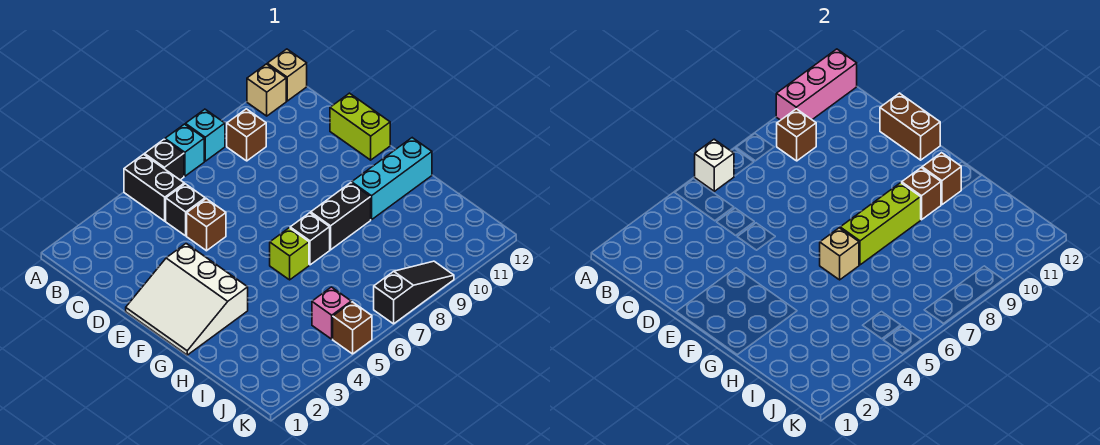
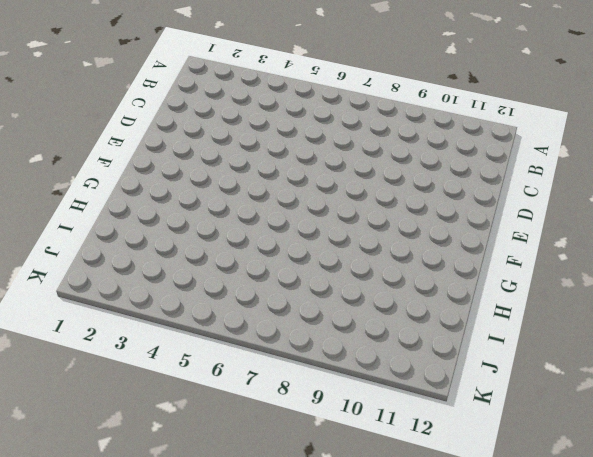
none -> black brick A5:B5 level 1
none -> black brick A6 level 1
none -> cyan brick A7 level 1

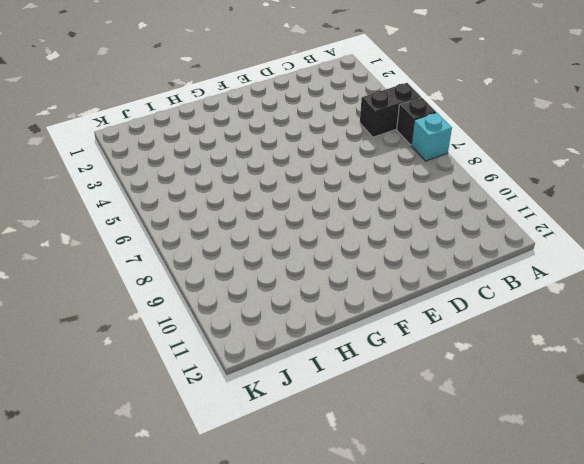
none -> cyan brick A8 level 1
none -> tan brick A11 level 1
none -> tan brick A12 level 1

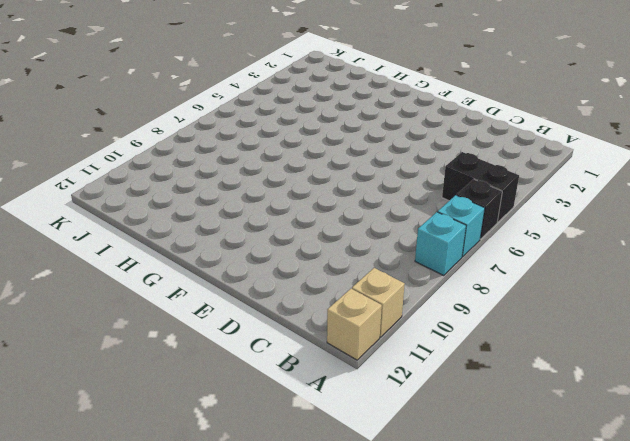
none -> brown brick B9 level 1
none -> black brick C5 level 1
none -> brown brick D5 level 1

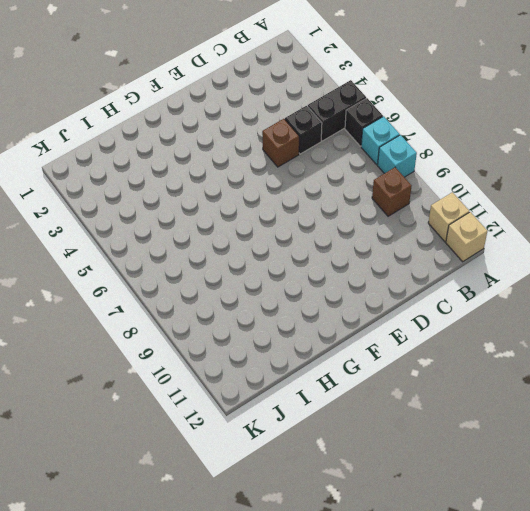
none -> lime brick D12:E12 level 1
none -> white slope E1:G3 level 1 top 3
none -> lime brick G6 level 1

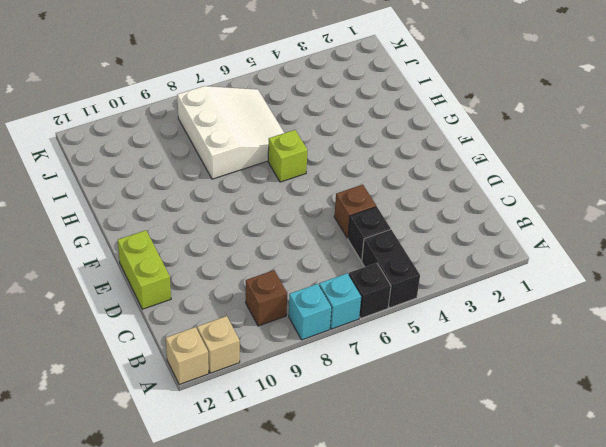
white slope H6:J8 level 1 top 8 -> white slope E1:G3 level 1 top 3
none -> black brick G7 level 1
none -> black brick G8:G9 level 1
none -> cyan brick G10:G12 level 1

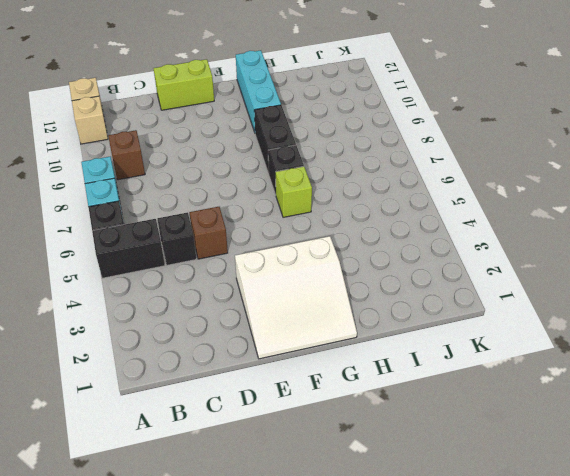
none -> pink brick J5 level 1
none -> brown brick K5 level 1
none -> black slope K7:K9 level 1 top 7

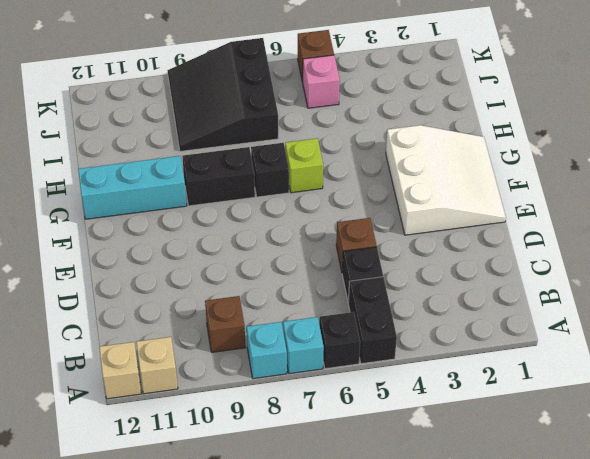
black slope I7:K9 level 1 top 7 -> black slope K7:K9 level 1 top 7
none -> lime brick D12:E12 level 1
none -> white brick A6 level 2
none -> pink brick A10:A12 level 2

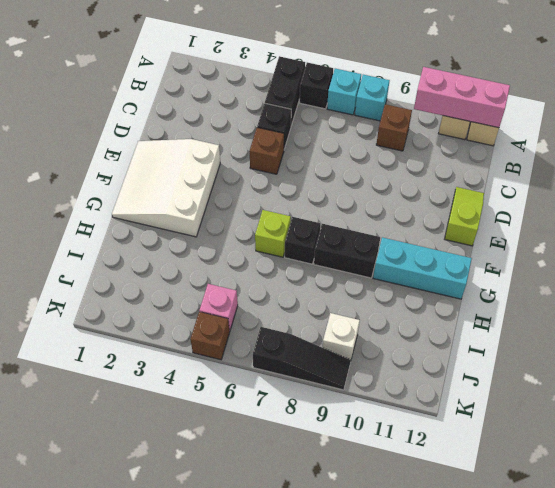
lime slope D12:E12 level 1 top E -> lime brick D12:E12 level 1
white brick J9 level 1 -> white brick A6 level 2
none -> brown brick B9 level 2
none -> brown brick D12:E12 level 2
none -> tan brick G6 level 2

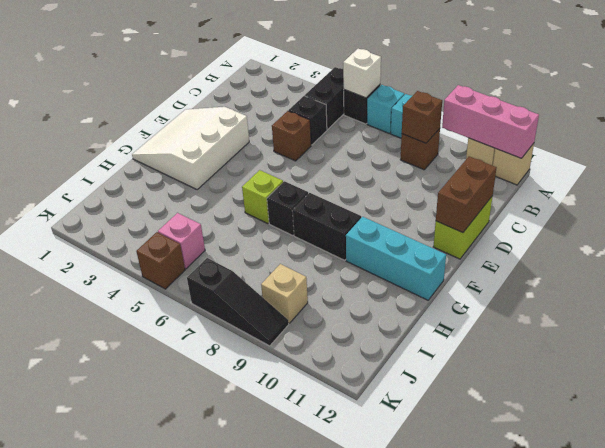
tan brick J9 level 1 -> tan brick G6 level 2
none -> lime brick G7:G9 level 2
none -> brown brick G10 level 2
none -> brown brick G11 level 2

